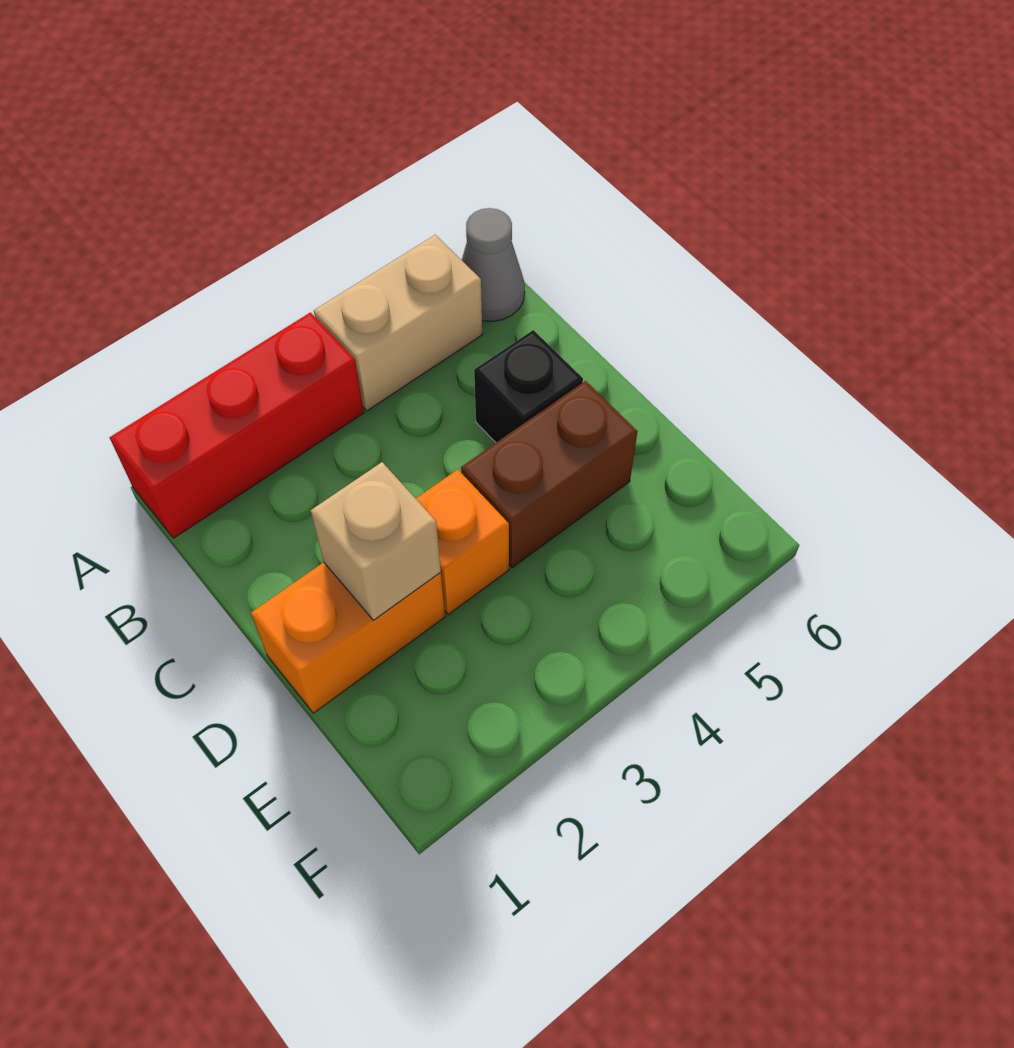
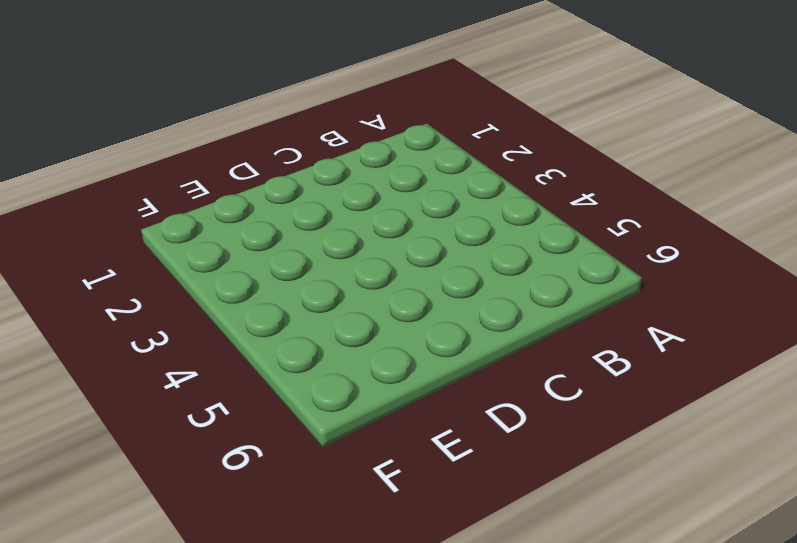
none -> red brick A1:A3 level 1
none -> tan brick A4:A5 level 1

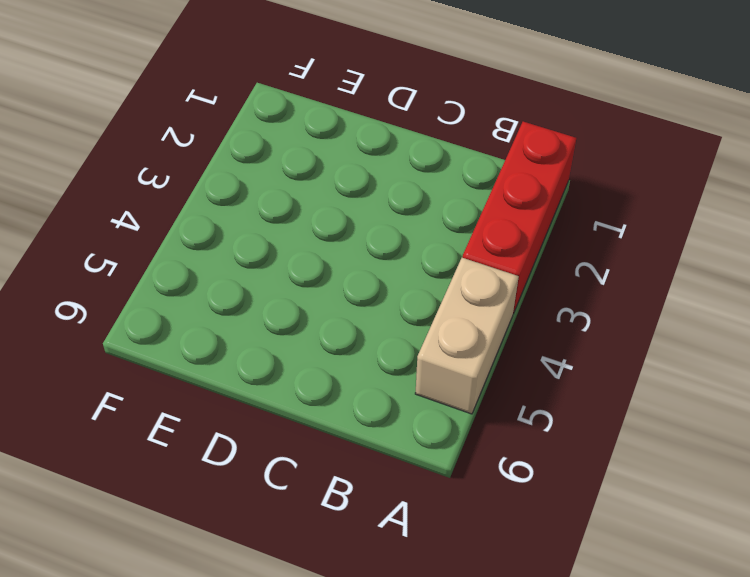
none -> grey cone A6 level 1
none -> black brick C5 level 1

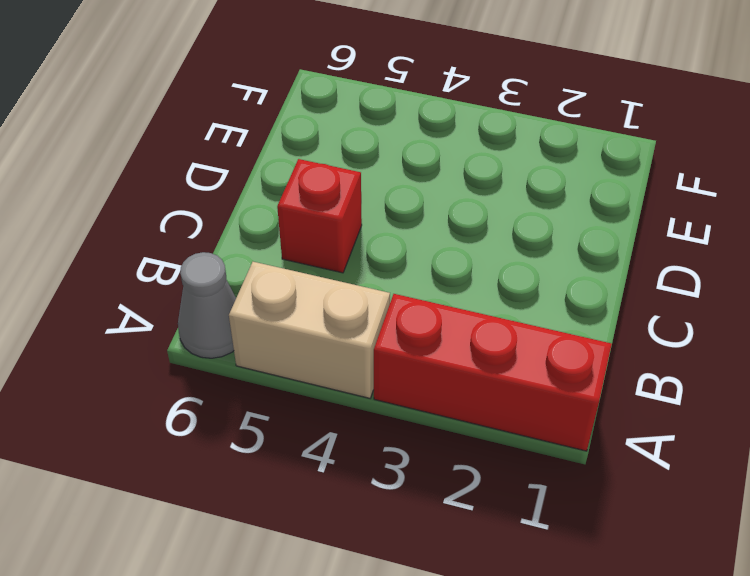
red brick C5 level 1 -> black brick C5 level 1
none -> orange brick D1:D2 level 1
none -> orange brick D3 level 1

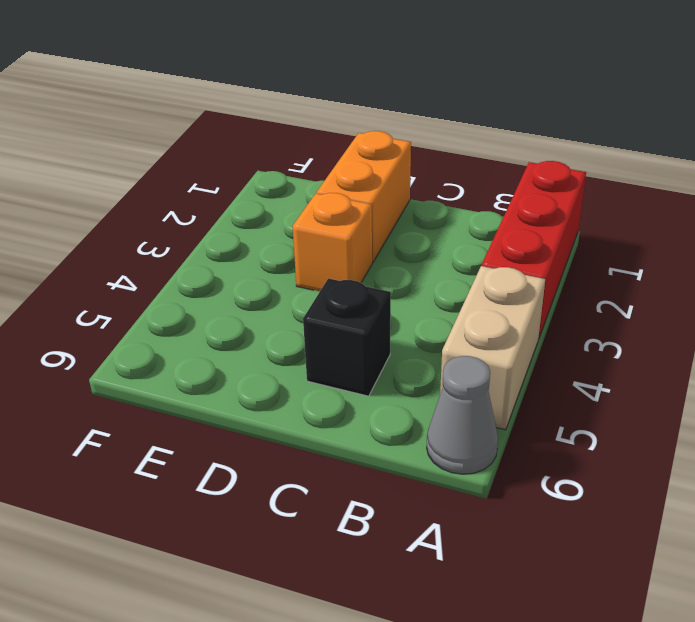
none -> brown brick D4:D5 level 1
none -> tan brick D2 level 2

